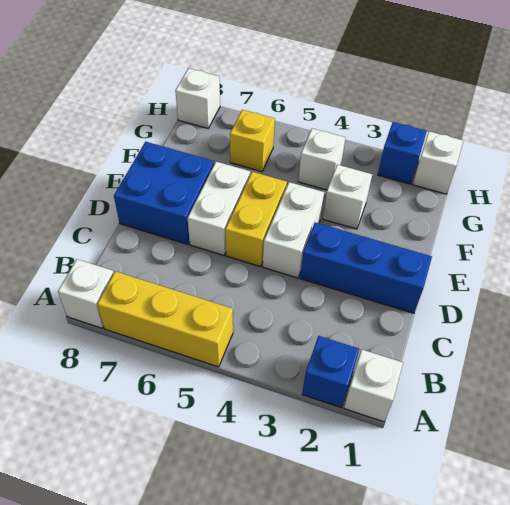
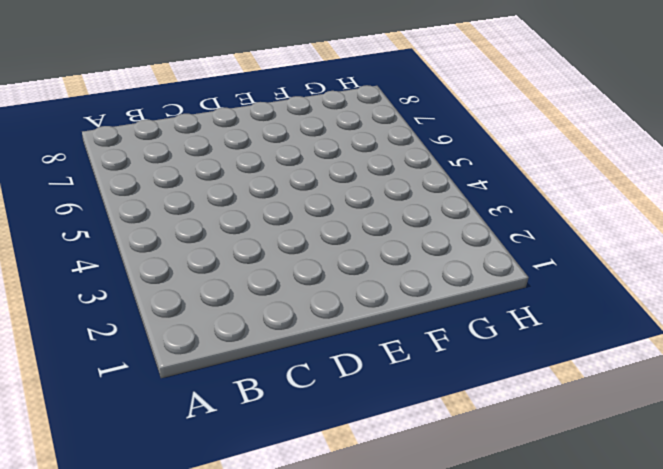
none -> white brick A1 level 1
none -> blue brick A2 level 1
none -> yellow brick A5:A7 level 1

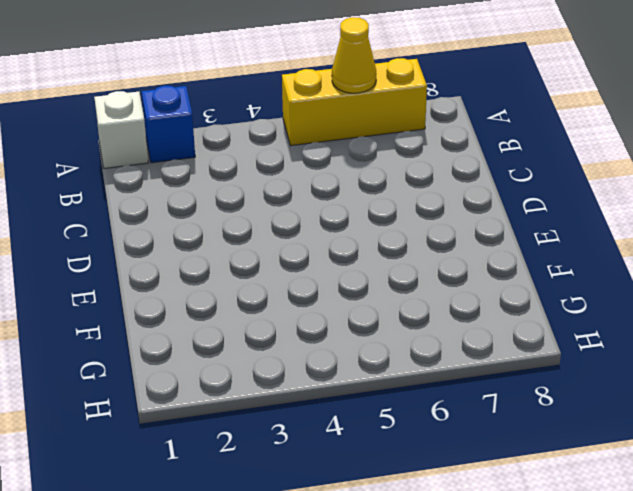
yellow cone A6 level 2 -> none
none -> white brick A8 level 1
none -> blue brick D1:D3 level 1
none -> white brick D4:E4 level 1

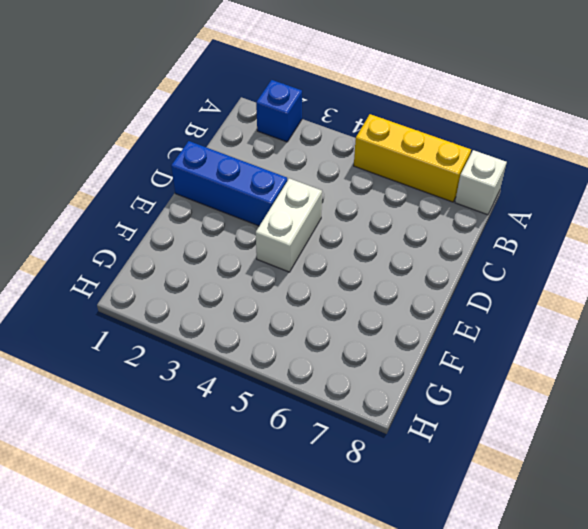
none -> white brick A1 level 1
none -> yellow brick D5:E5 level 1
none -> white brick D6:E6 level 1

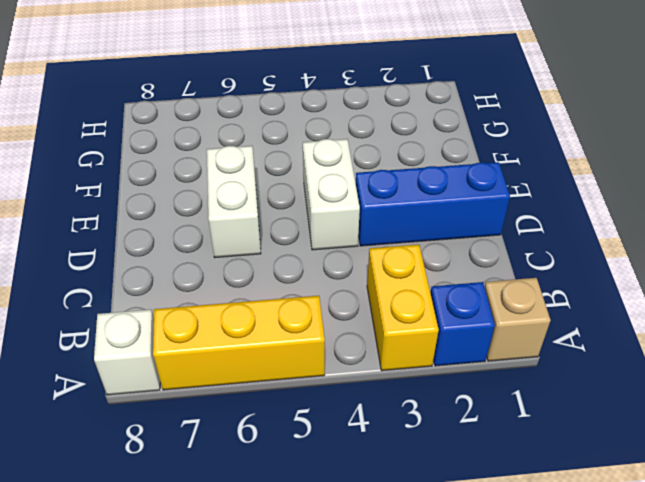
tan brick A1 level 1 -> white brick A1 level 1
yellow brick A3:B3 level 1 -> yellow brick D5:E5 level 1
none -> blue brick D7:E8 level 1
none -> white brick F3 level 1
none -> white brick G4 level 1

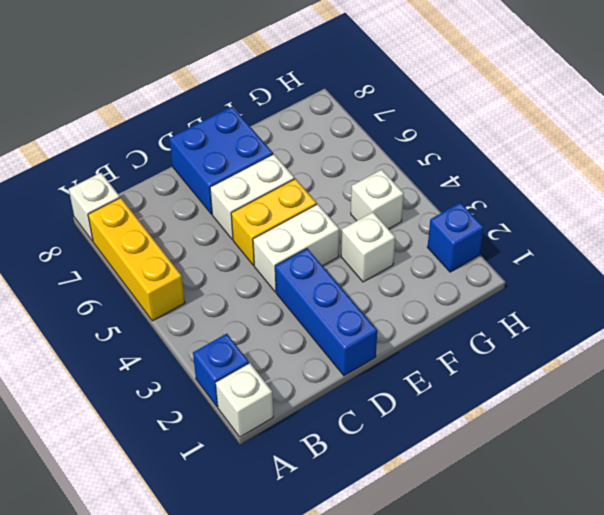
none -> yellow brick G6 level 1
none -> white brick H1 level 1
none -> white brick H8 level 1

